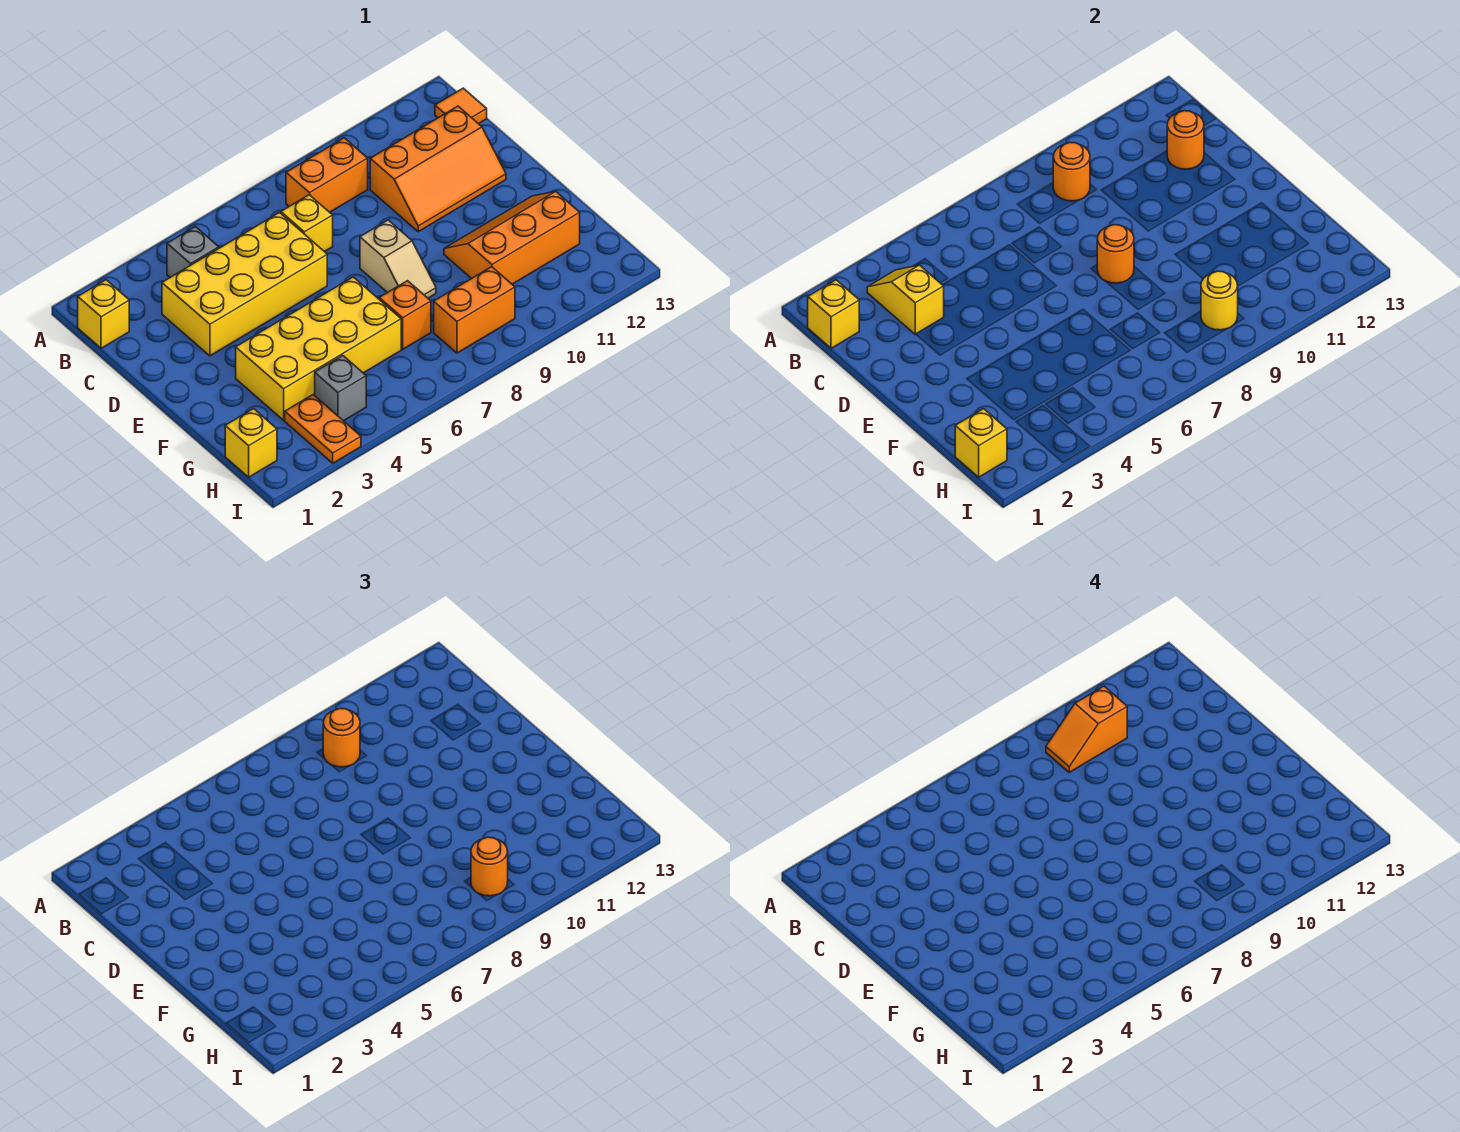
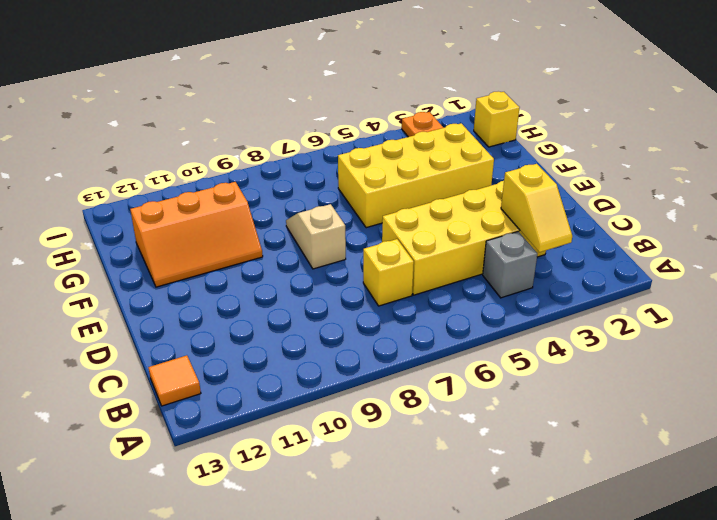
none -> yellow brick B1 level 1
none -> orange brick B8:B9 level 1
none -> orange slope C10:D12 level 1 top C

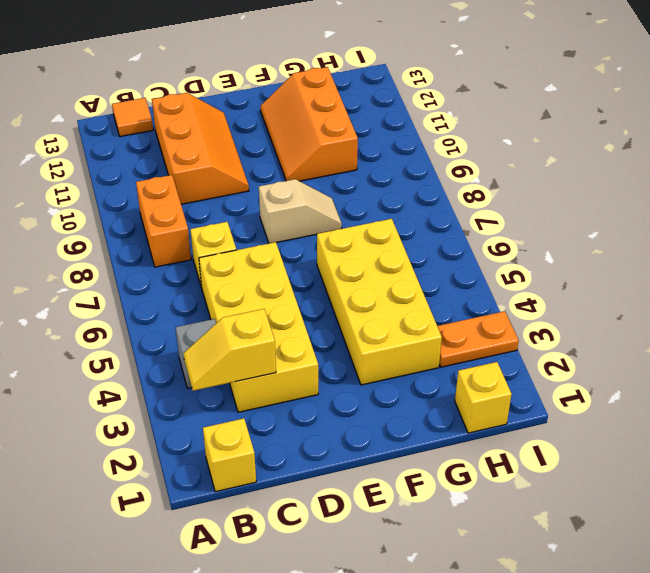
none -> orange brick G7 level 1
none -> grey brick H4 level 1
none -> orange brick H8:H9 level 1

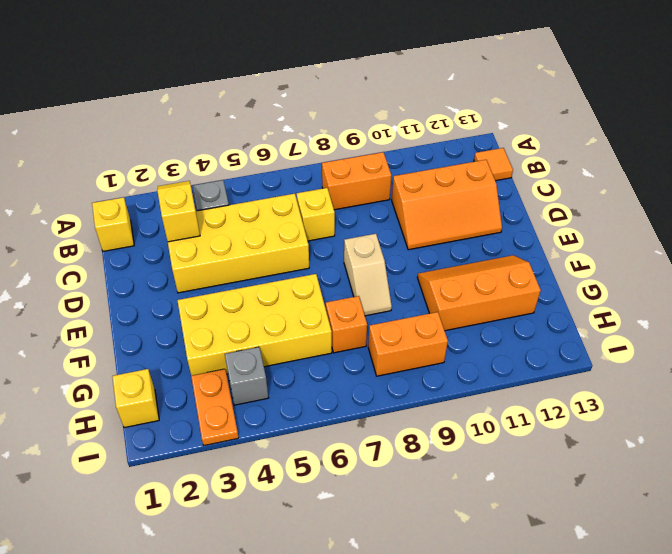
none -> yellow brick B1 level 2
none -> orange round brick B9 level 2
none -> orange round brick C12 level 2

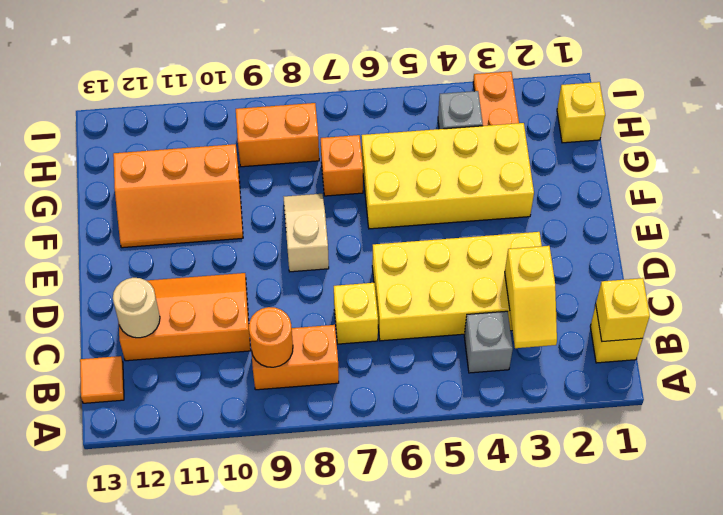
tan round brick C12 level 2 -> orange round brick C12 level 2
none -> orange round brick E8 level 2
none -> yellow brick H1 level 2
none -> yellow round brick H9 level 2

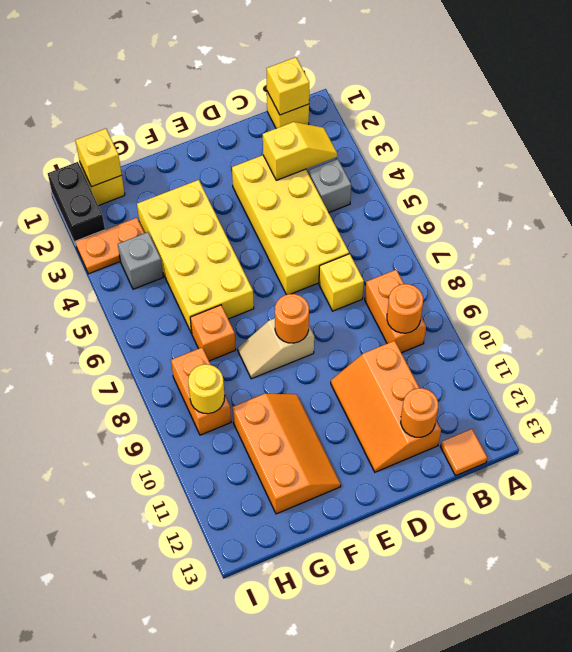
black brick I1:I2 level 1 -> none
none -> orange round brick B9 level 3
none -> orange round brick H9 level 3
none -> orange slope B9:B10 level 4 top 10

